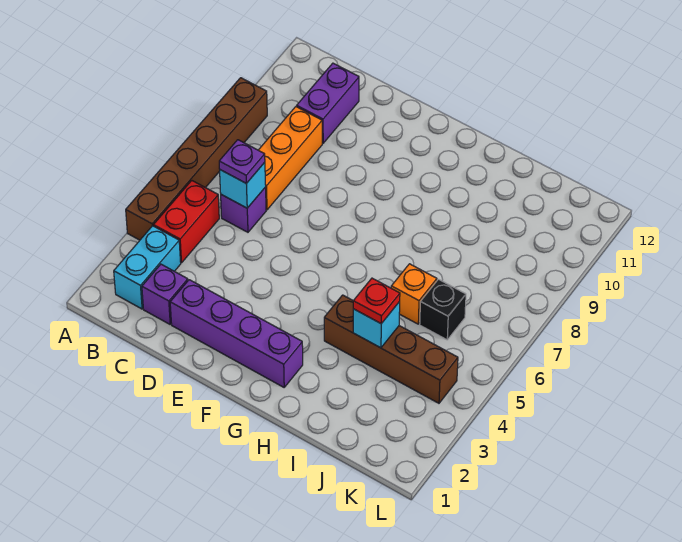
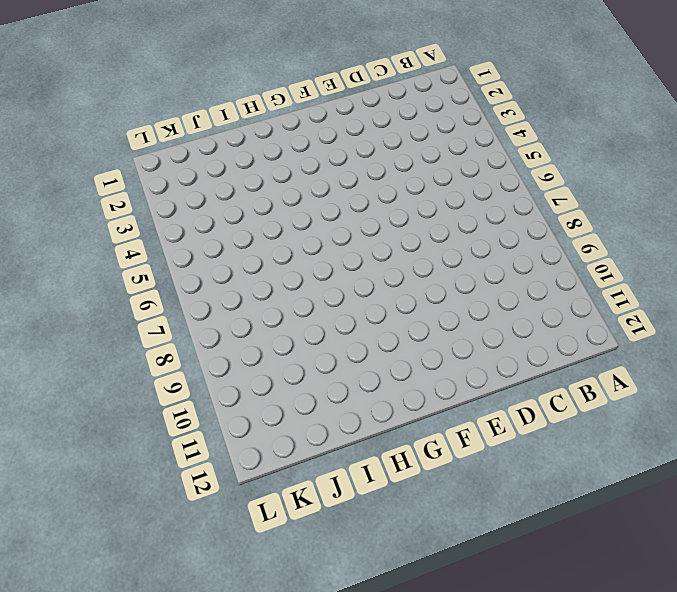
none -> brown brick A4:A9 level 1
none -> cyan brick B2:B3 level 1
none -> red brick B4:B5 level 1

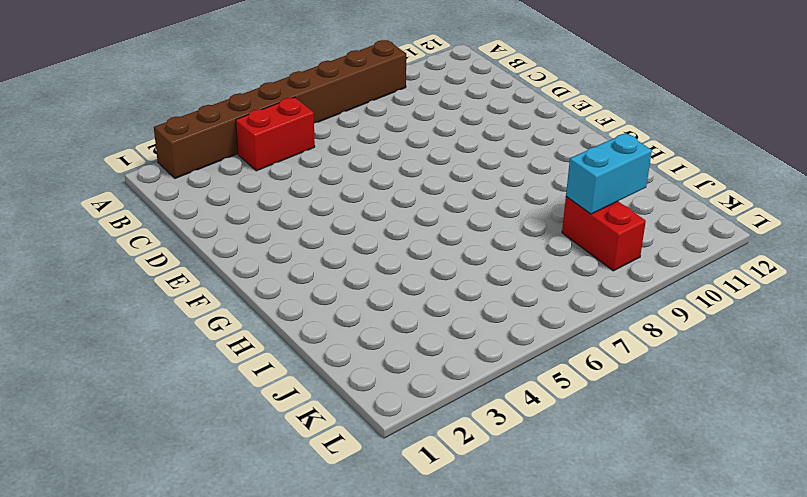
brown brick A2:A9 level 1 -> brown brick A4:A9 level 1
red brick J9:K9 level 1 -> none
cyan brick J9:J10 level 2 -> cyan brick B2:B3 level 1
none -> purple brick C2 level 1
none -> purple brick C6 level 1
none -> orange brick C7:C9 level 1

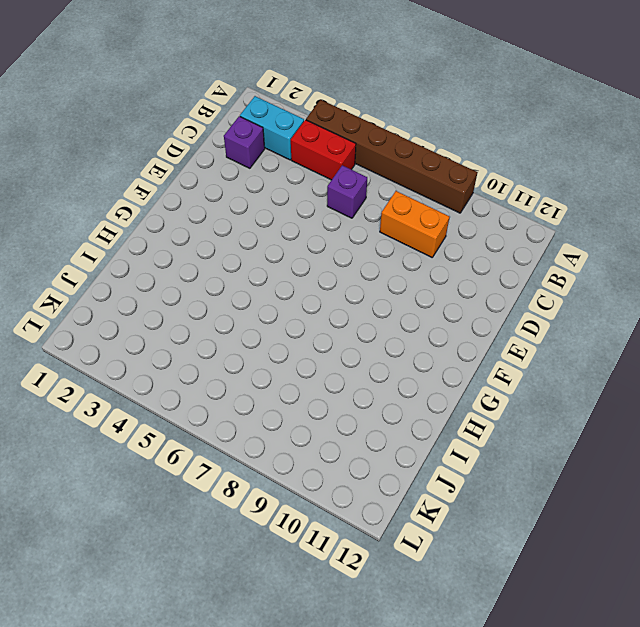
orange brick C8:C9 level 1 -> orange brick C7:C9 level 1
none -> purple brick C10:C11 level 1
none -> purple brick D2:G2 level 1
none -> brown brick H4:K4 level 1

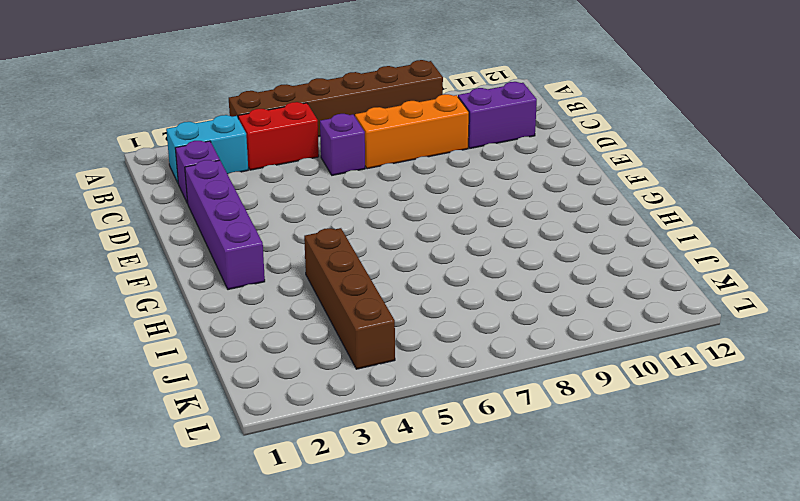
none -> orange brick I6 level 1
none -> black brick J6 level 1
none -> cyan brick C6 level 2

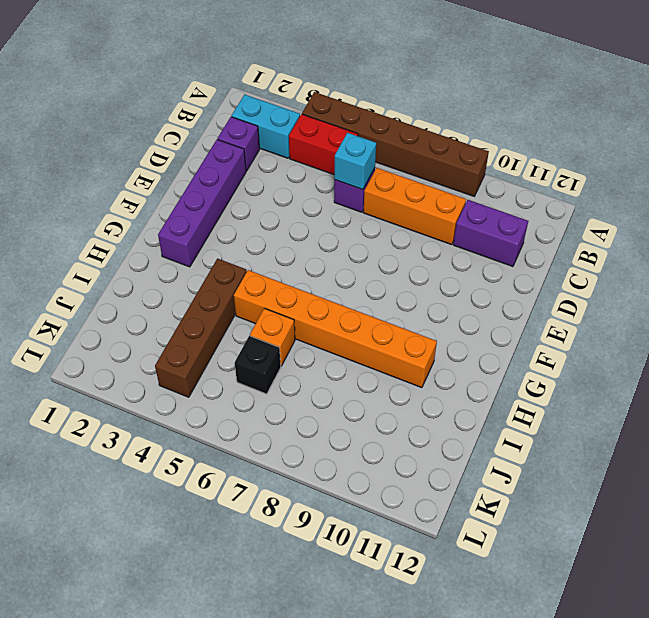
orange brick H5:H10 level 1 -> none
none -> cyan brick I4 level 2
none -> purple plate C6 level 3
none -> red plate I4 level 3

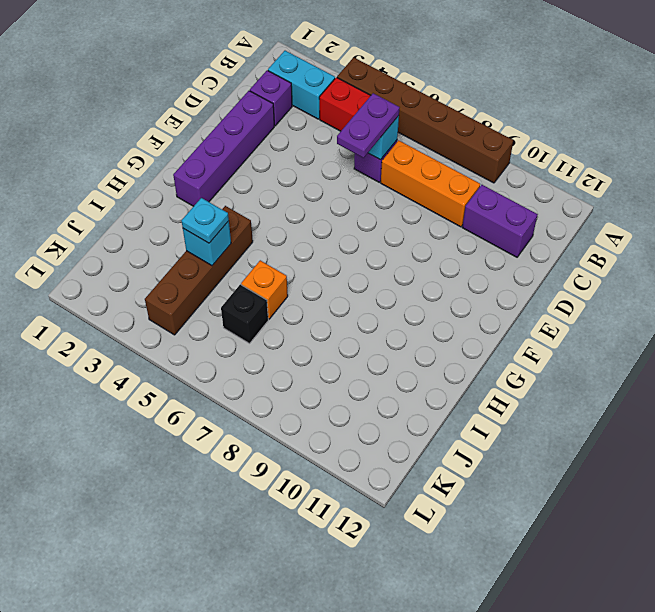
purple plate C6:D6 level 3 -> purple plate C6 level 3
cyan plate I4 level 3 -> red plate I4 level 3

